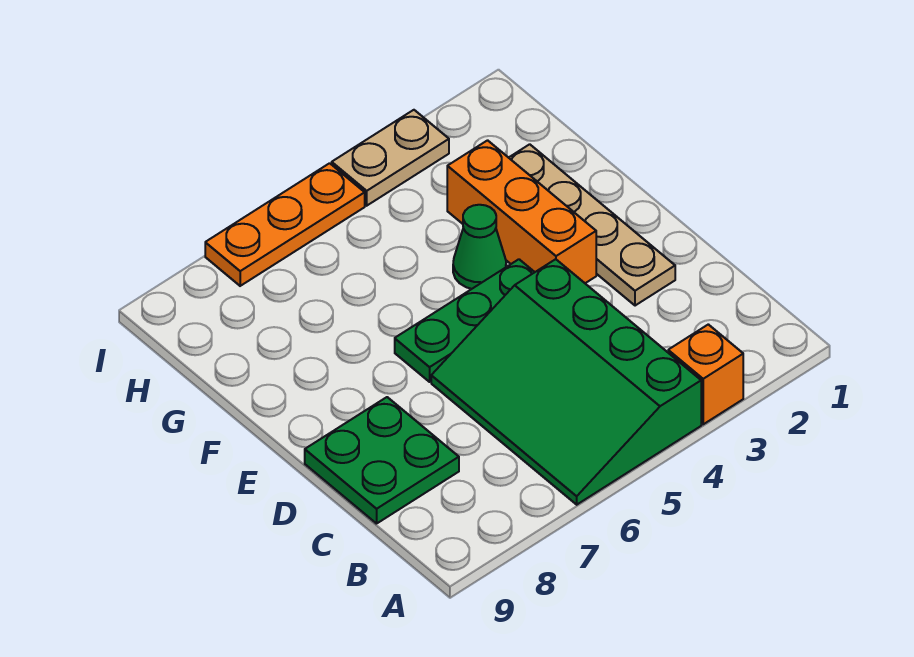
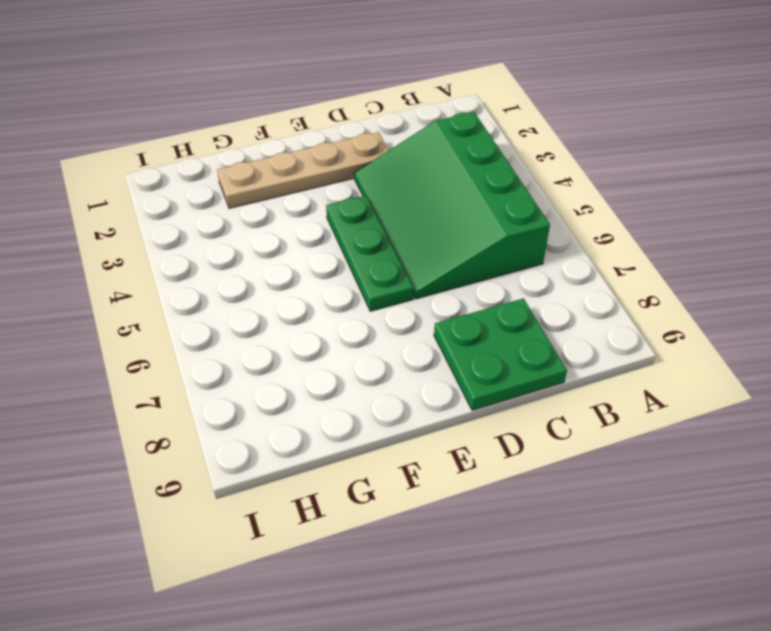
green slope B3:D6 level 1 top B -> green slope A4:D6 level 1 top 4
none -> orange brick A3 level 1
none -> orange brick E3:G3 level 1

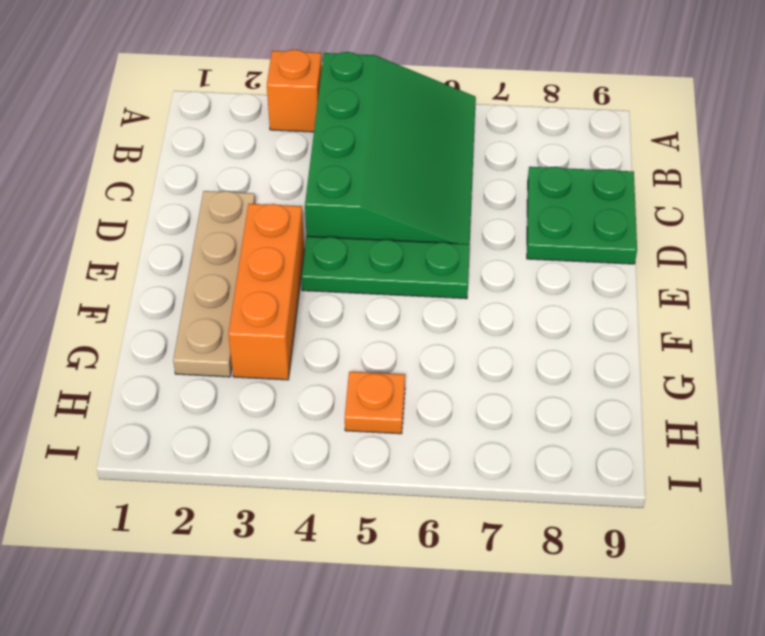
orange plate H5 level 1 -> none
none -> green cone F4 level 1
none -> tan plate I3:I4 level 1

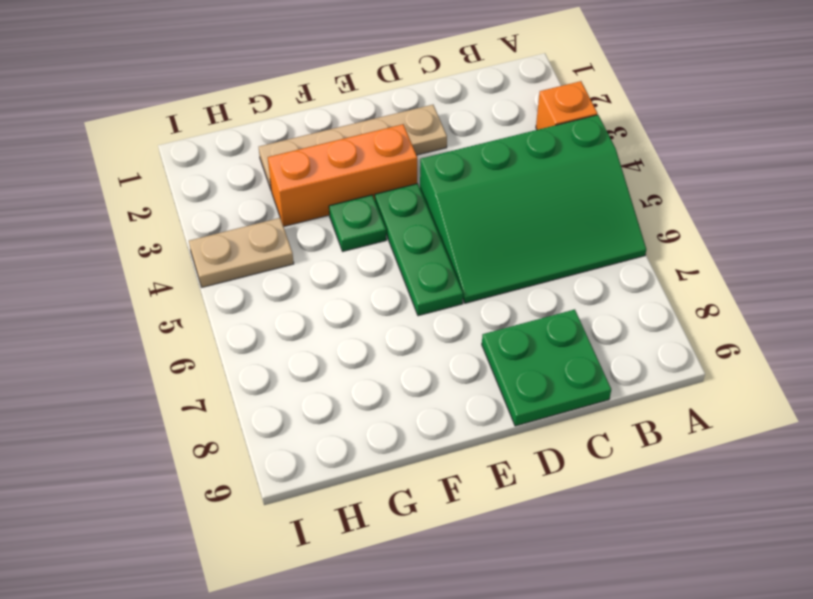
green plate F4 level 1 -> green cone F4 level 1
tan plate H4:I4 level 1 -> tan plate I3:I4 level 1
none -> orange plate I5:I7 level 1

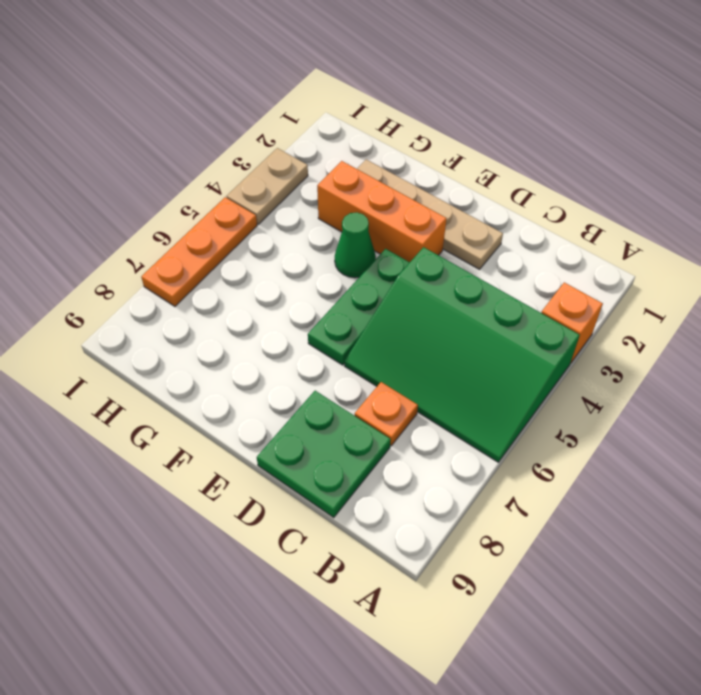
orange plate C7 level 1 -> none

